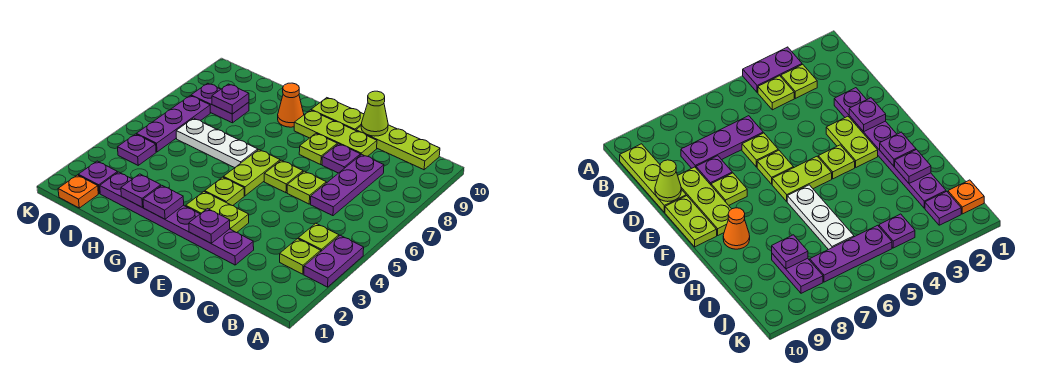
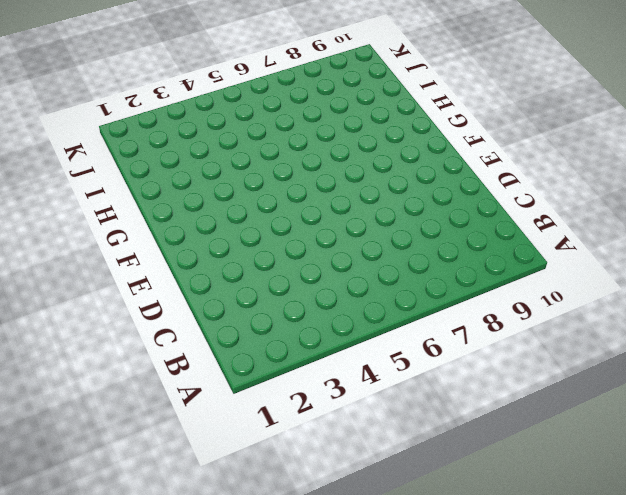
none -> purple plate A3:A4 level 1
none -> lime plate B3 level 1
none -> lime plate B4 level 1

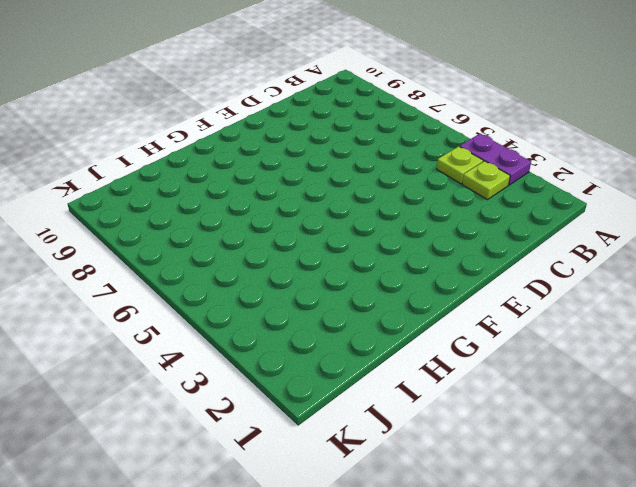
none -> lime plate B10:D10 level 1
none -> purple plate C6:C8 level 1
none -> purple plate D2:I2 level 1

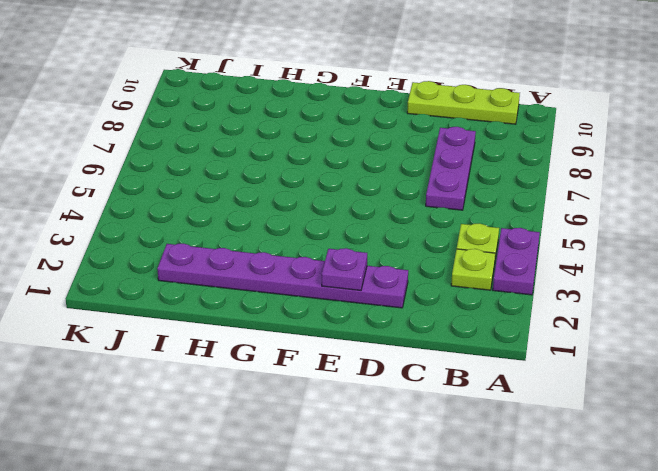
none -> lime plate D6 level 1
none -> purple plate D8 level 1
none -> lime plate D9:F9 level 1

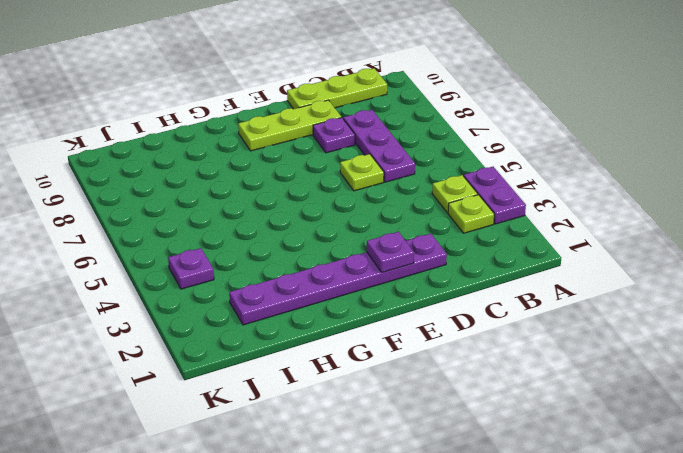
none -> lime plate E3:F3 level 1
none -> lime plate E6 level 1
none -> lime plate E8 level 1

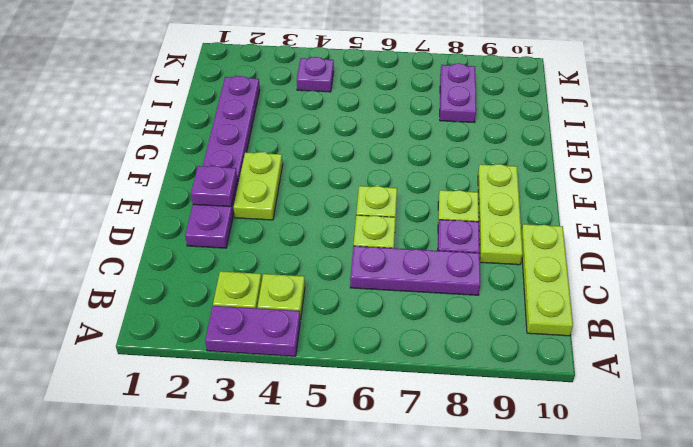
none -> lime plate E10:F10 level 1
none -> lime plate F4 level 1
none -> lime plate F5:F6 level 1

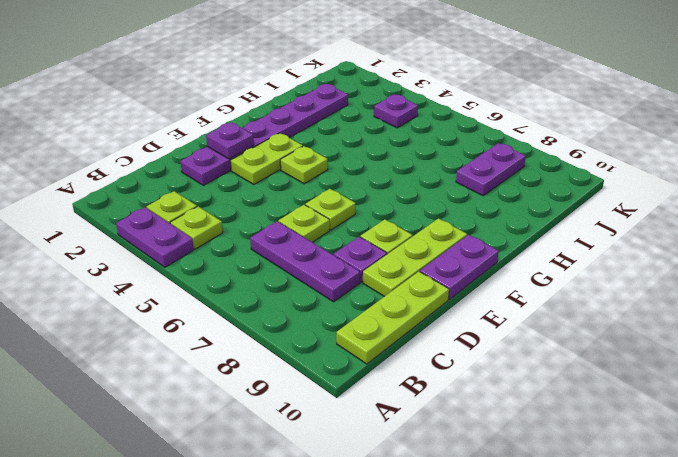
purple plate E10:F10 level 1 -> lime plate E10:F10 level 1
none -> lime plate F5:F6 level 1
none -> white plate G6:I6 level 1
none -> orange cone G9 level 1

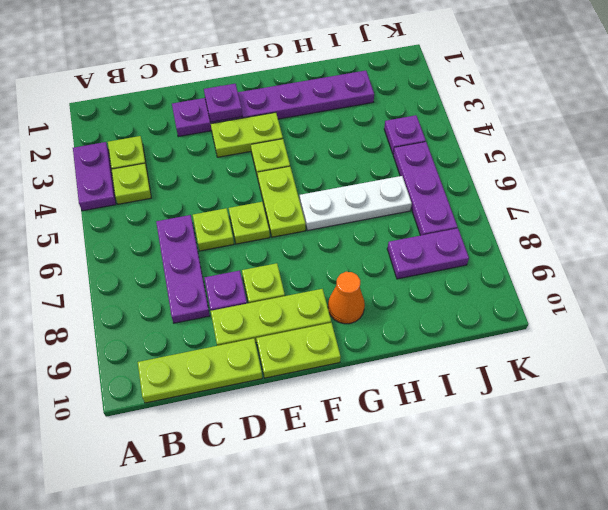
none -> orange plate J1 level 1
none -> purple plate J2 level 1
none -> lime cone D10 level 2

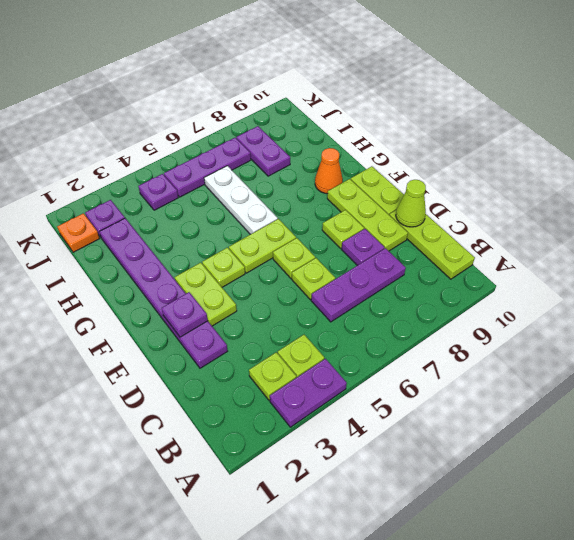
none -> purple plate G2 level 2
none -> purple plate H2 level 2
none -> purple plate I8 level 2

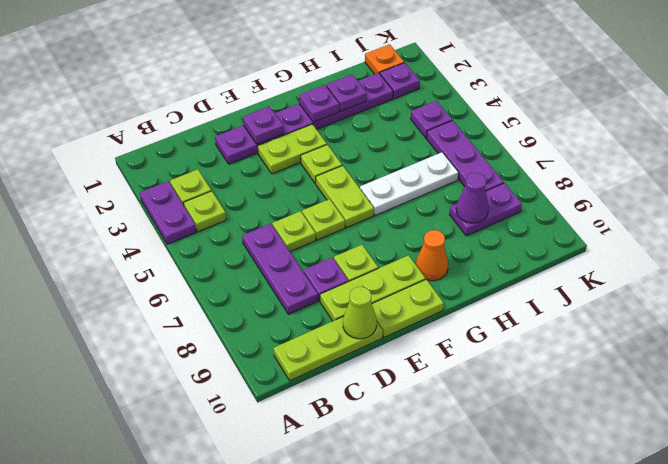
purple cone I8 level 2 -> purple plate I8 level 2

